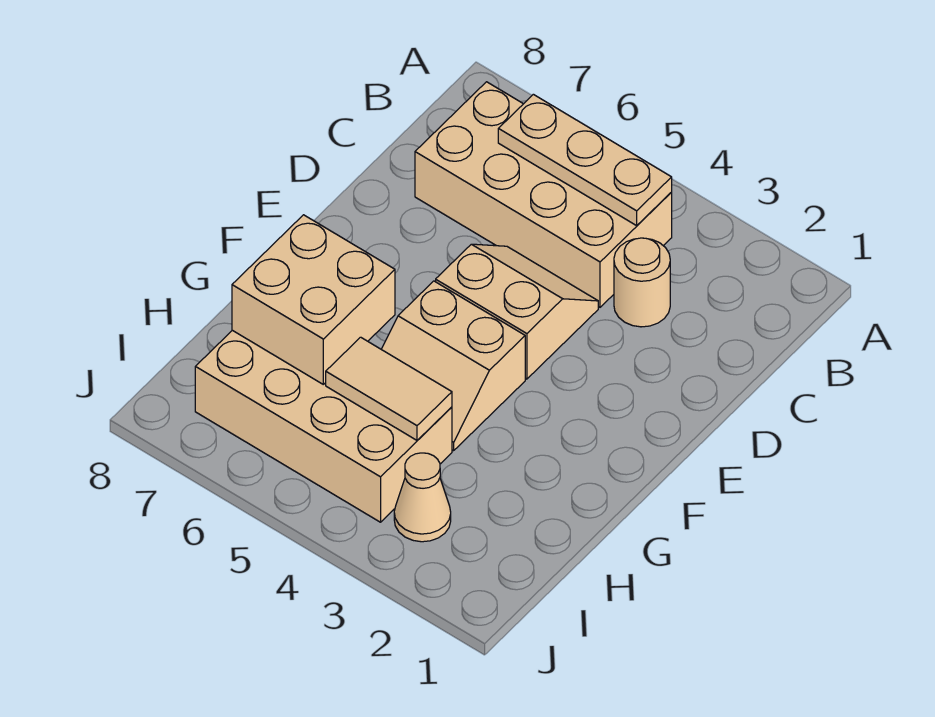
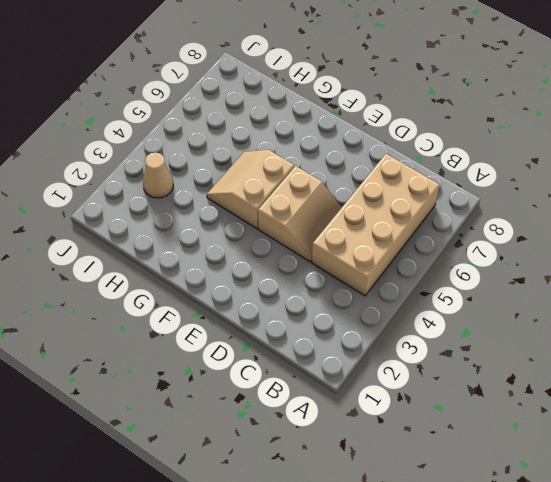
none -> tan round brick C3 level 1
none -> tan brick H4:I7 level 1

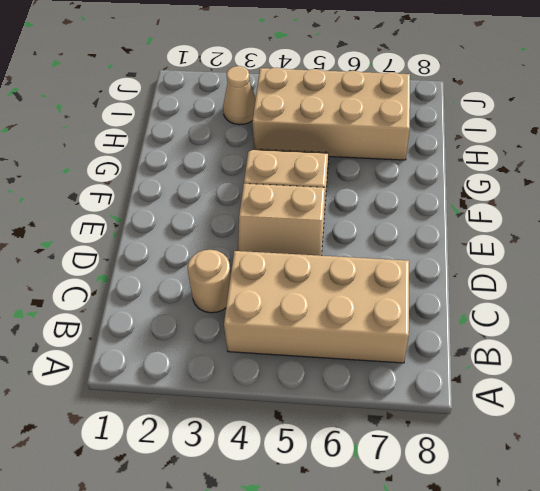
none -> tan plate B4:B6 level 2
none -> tan brick G6:H7 level 2

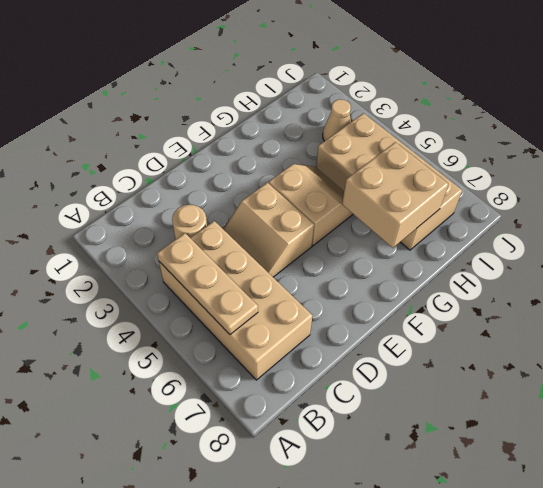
none -> tan tile H4:H5 level 2

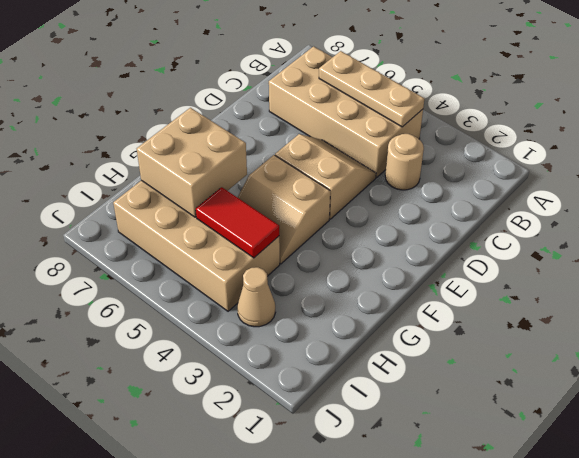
red tile H4:H5 level 2 -> tan tile H4:H5 level 2

